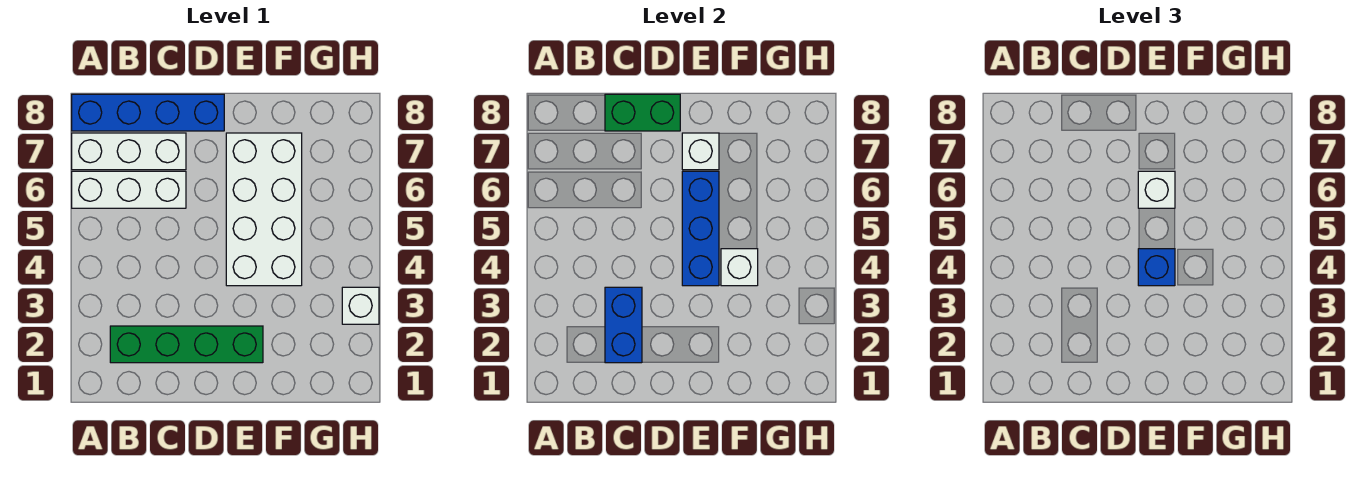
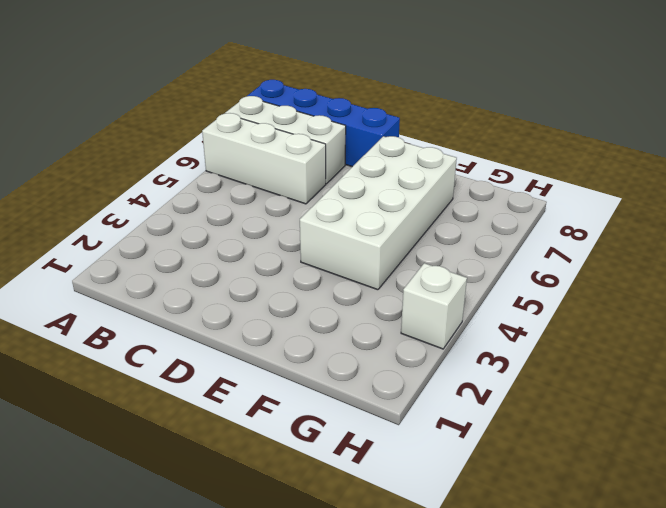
none -> green brick B2:E2 level 1
none -> blue brick C2:C3 level 2
none -> green brick C8:D8 level 2

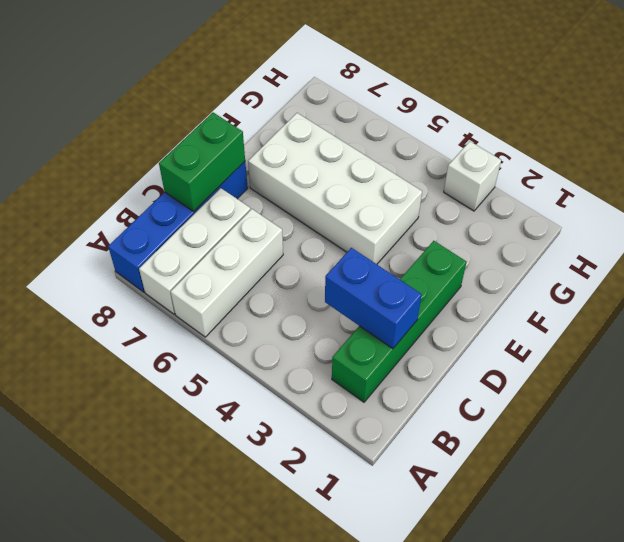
none -> blue brick E4:E6 level 2
none -> white brick E7 level 2
none -> white brick F4 level 2

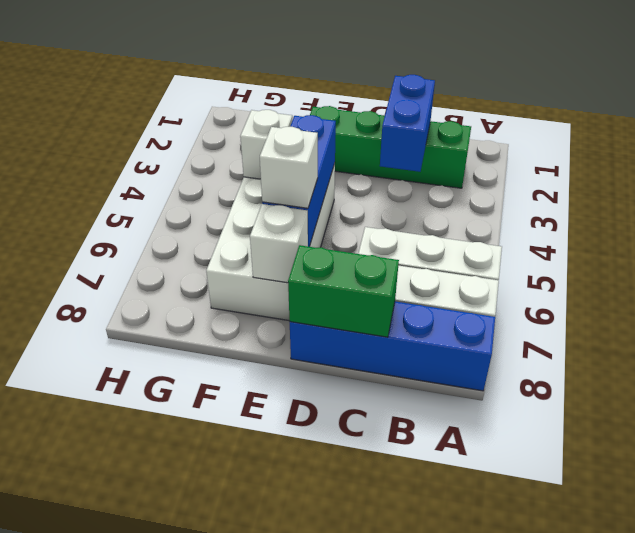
none -> white brick H3 level 1
none -> blue brick E4 level 3

